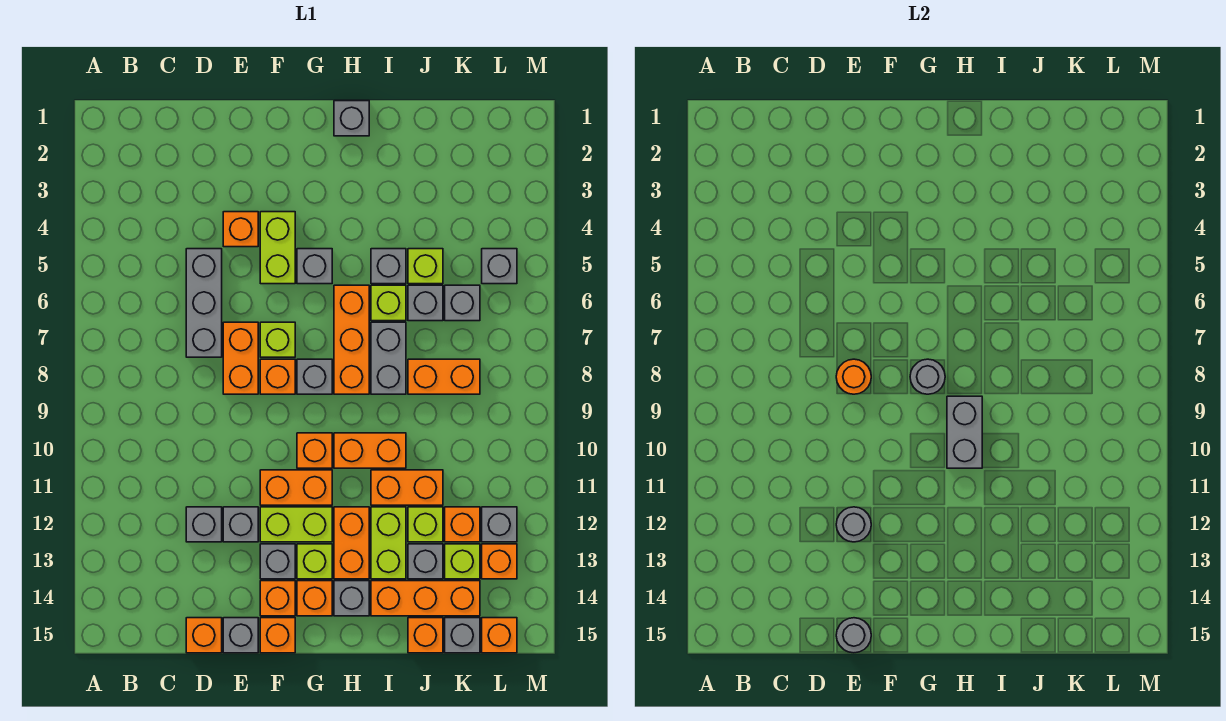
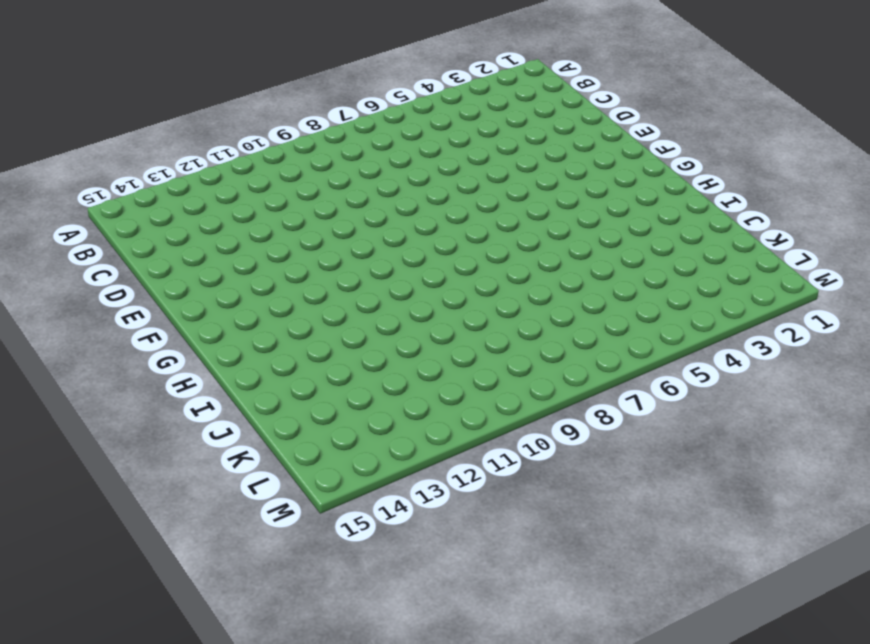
none -> grey brick D5:D7 level 1
none -> grey brick D12 level 1
none -> orange brick D15 level 1
none -> orange brick E4 level 1

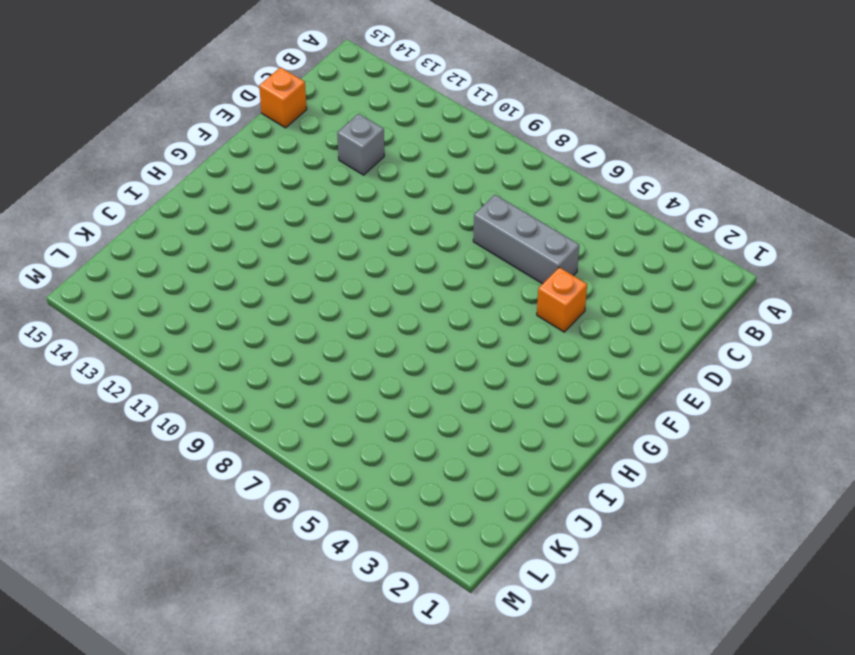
none -> orange brick E7:E8 level 1
none -> grey brick E12 level 1
none -> grey brick E15 level 1
none -> lime brick F4:F5 level 1

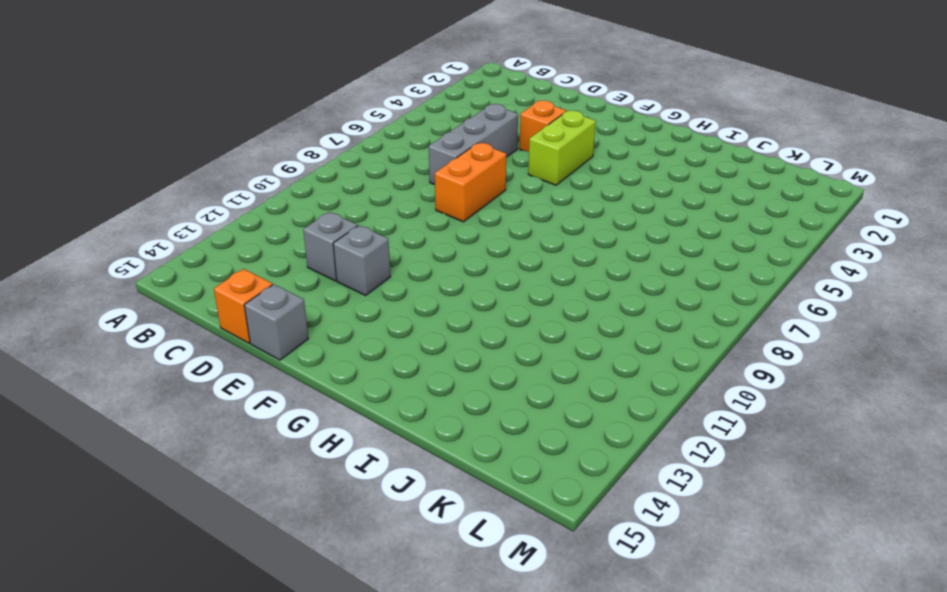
none -> lime brick F7 level 1
none -> orange brick F8 level 1
none -> orange brick F11:G11 level 1
none -> lime brick F12:G12 level 1

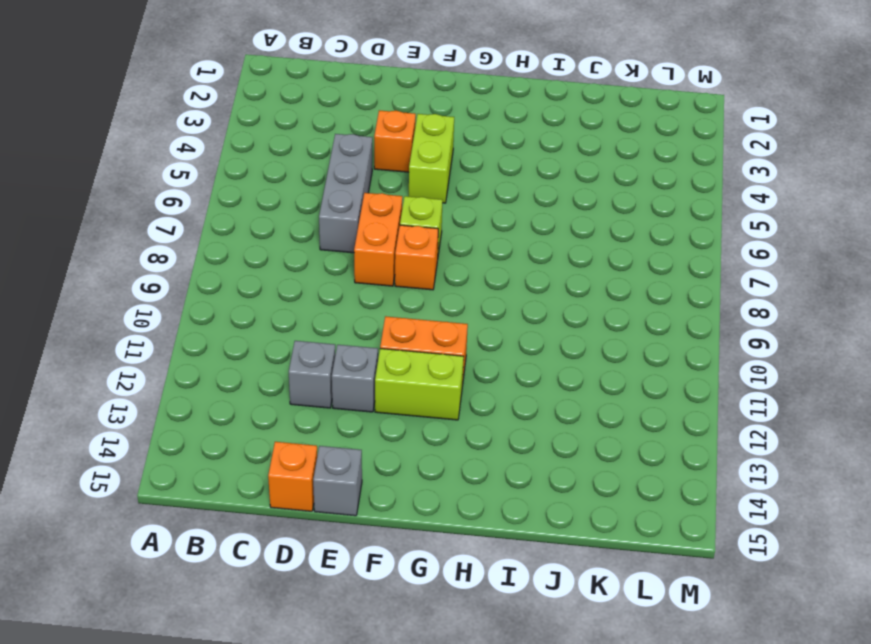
none -> grey brick F13 level 1
none -> orange brick F14 level 1
none -> orange brick F15 level 1
none -> grey brick G5 level 1

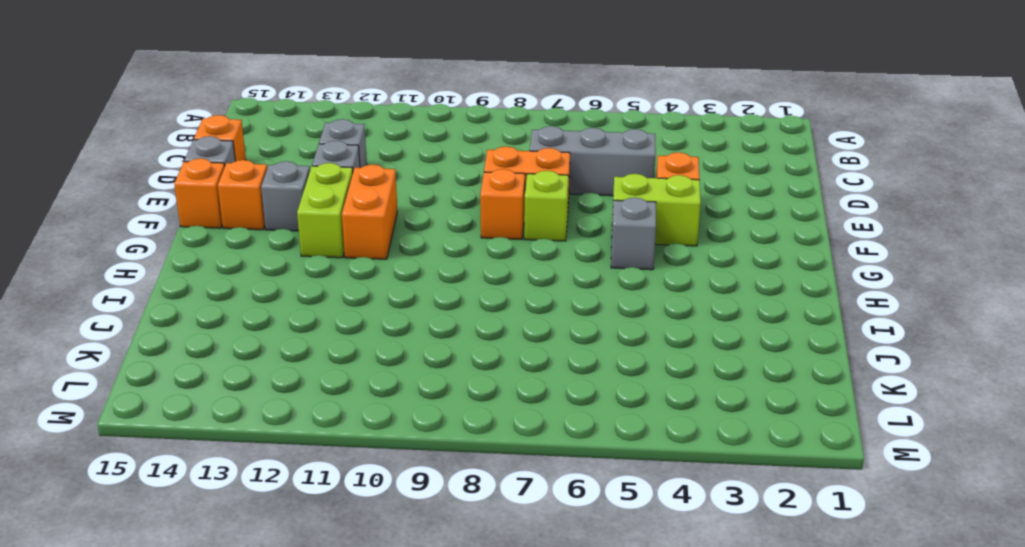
none -> grey brick G8 level 1
none -> orange brick G10 level 1
none -> lime brick G13 level 1
none -> orange brick G14 level 1

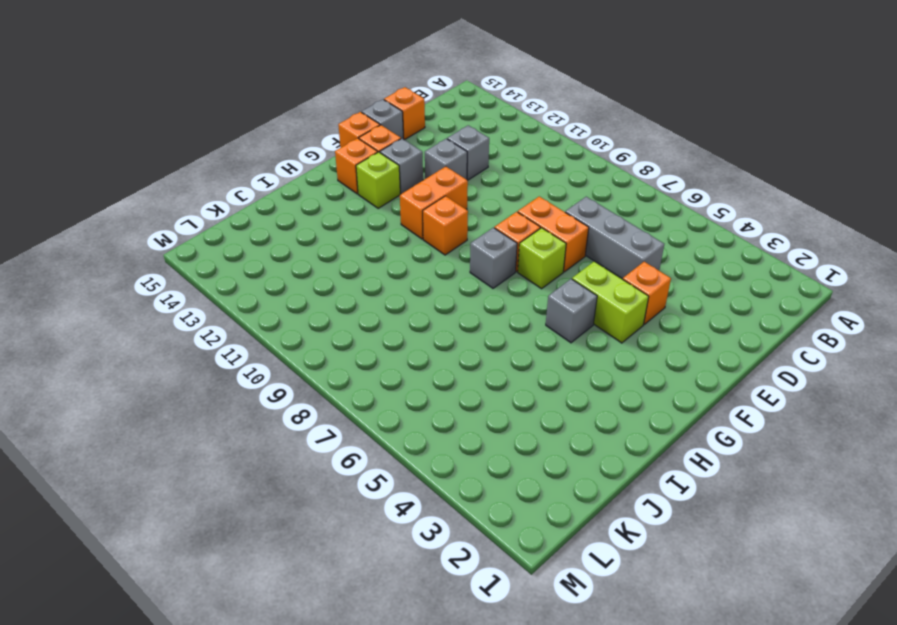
none -> lime brick F12:G12 level 1
none -> grey brick H1 level 1
none -> orange brick H6:H8 level 1
none -> orange brick H10:I10 level 1

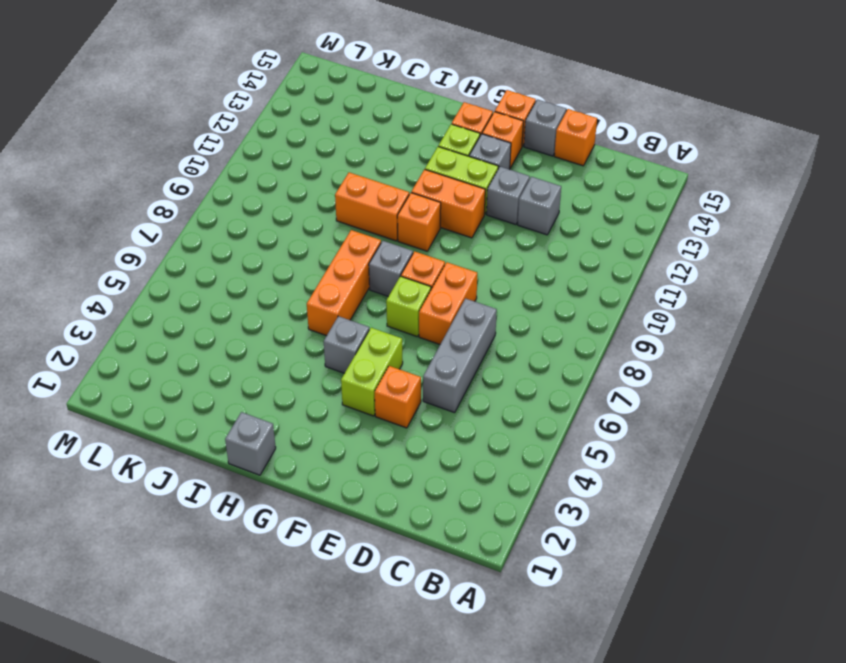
none -> orange brick H12:H13 level 1
none -> grey brick H14 level 1
none -> grey brick I5 level 1
none -> lime brick I6 level 1

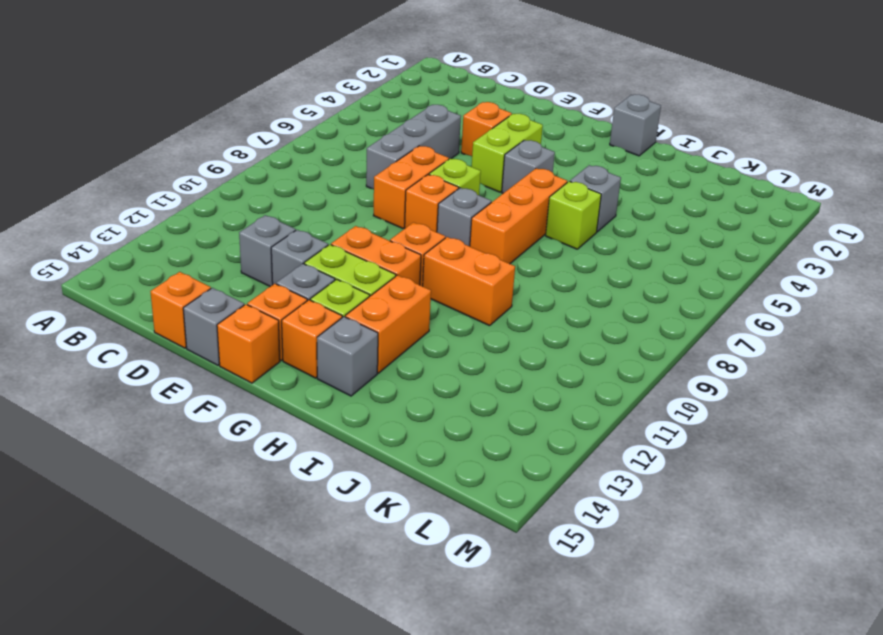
none -> grey brick I7:I8 level 1
none -> orange brick I11:J11 level 1
none -> lime brick I12:I13 level 1
none -> orange brick I14:K14 level 1

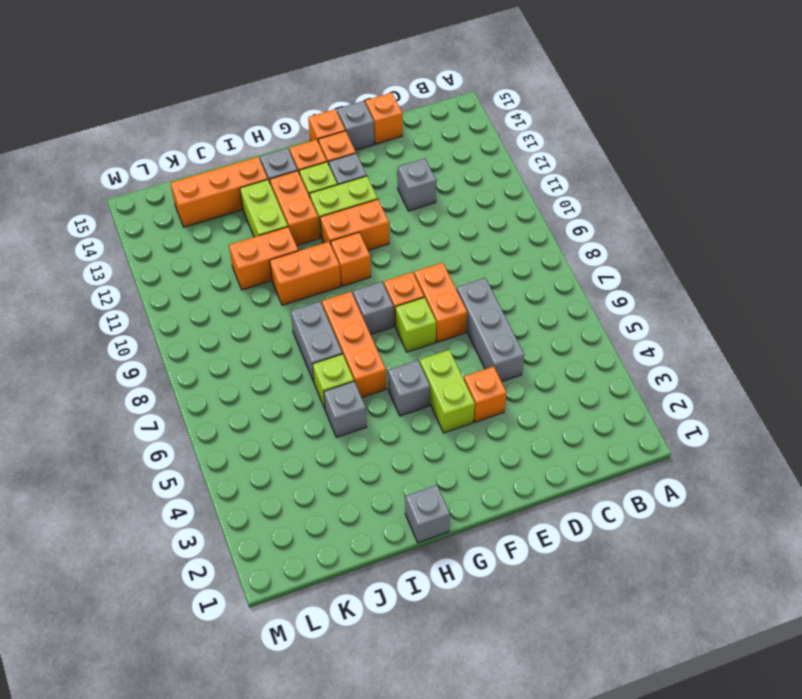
none -> grey brick E12 level 1
none -> lime brick J5 level 1
none -> grey brick J6 level 1
none -> orange brick J8:K8 level 1

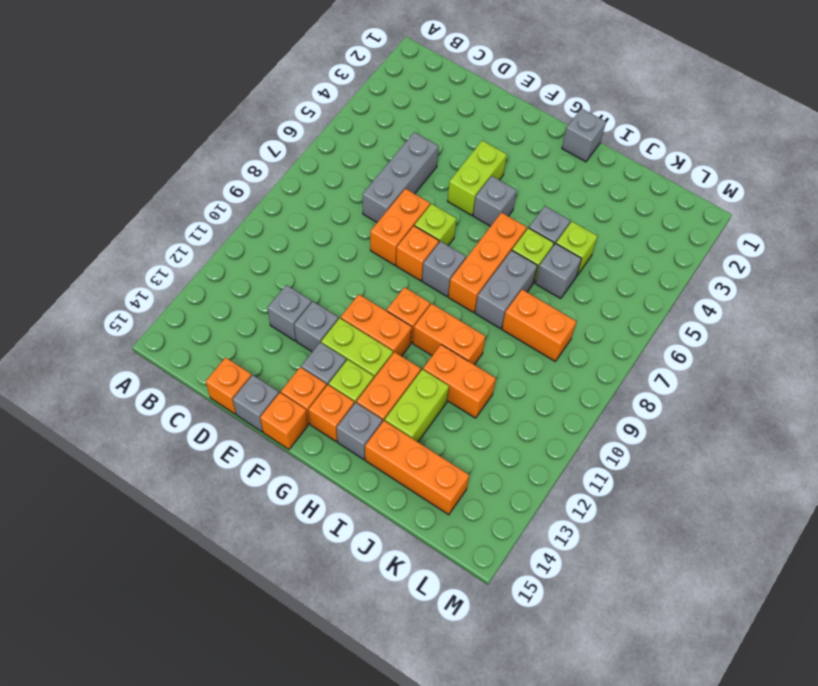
none -> orange brick E4 level 1
none -> lime brick J12 level 1
none -> grey brick J13 level 1
none -> orange brick J15 level 1

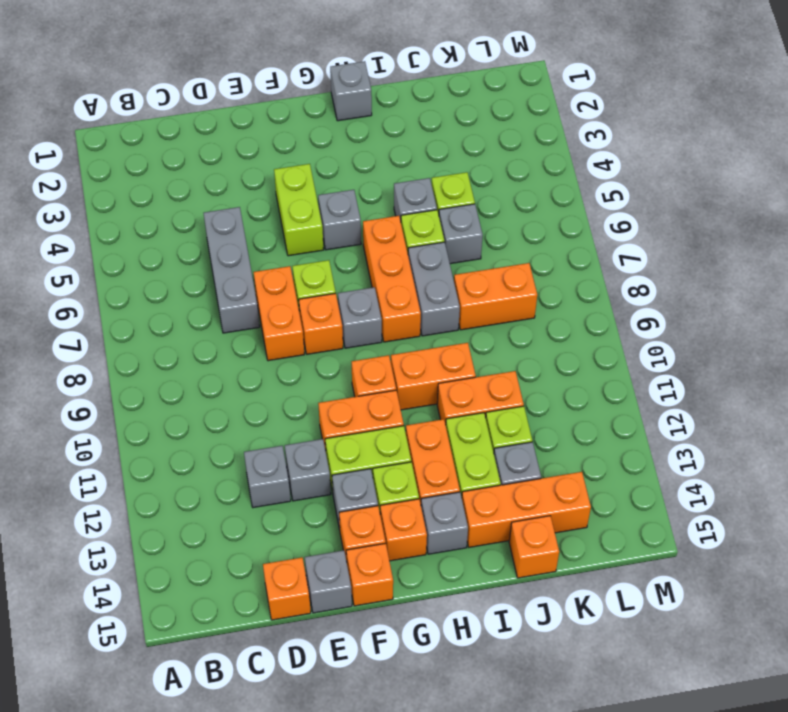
none -> orange brick E4 level 1
none -> grey brick K6 level 1
none -> orange brick K12 level 1
none -> lime brick K13 level 1

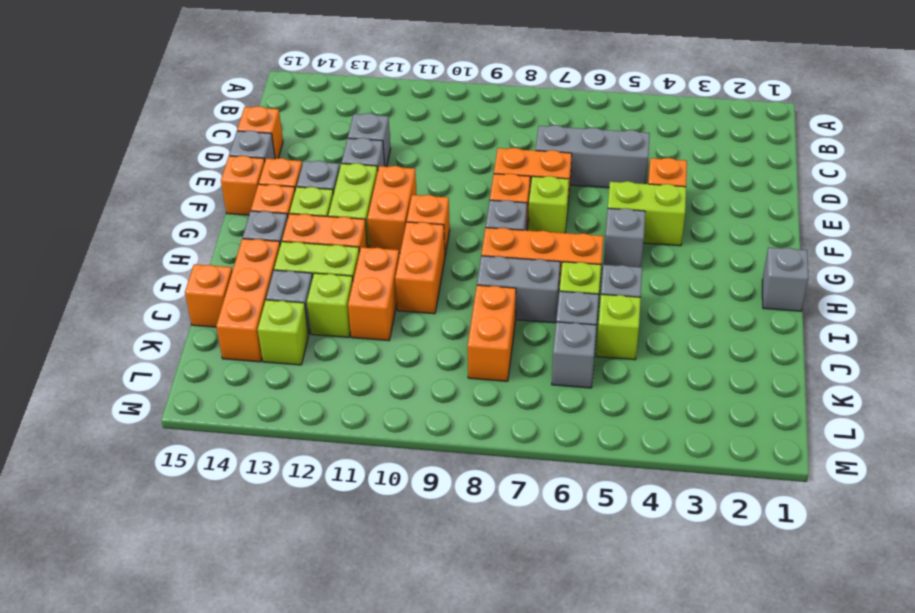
none -> orange brick K12 level 1
none -> grey brick K15 level 1
none -> grey brick L5 level 1
none -> grey brick L12 level 1

